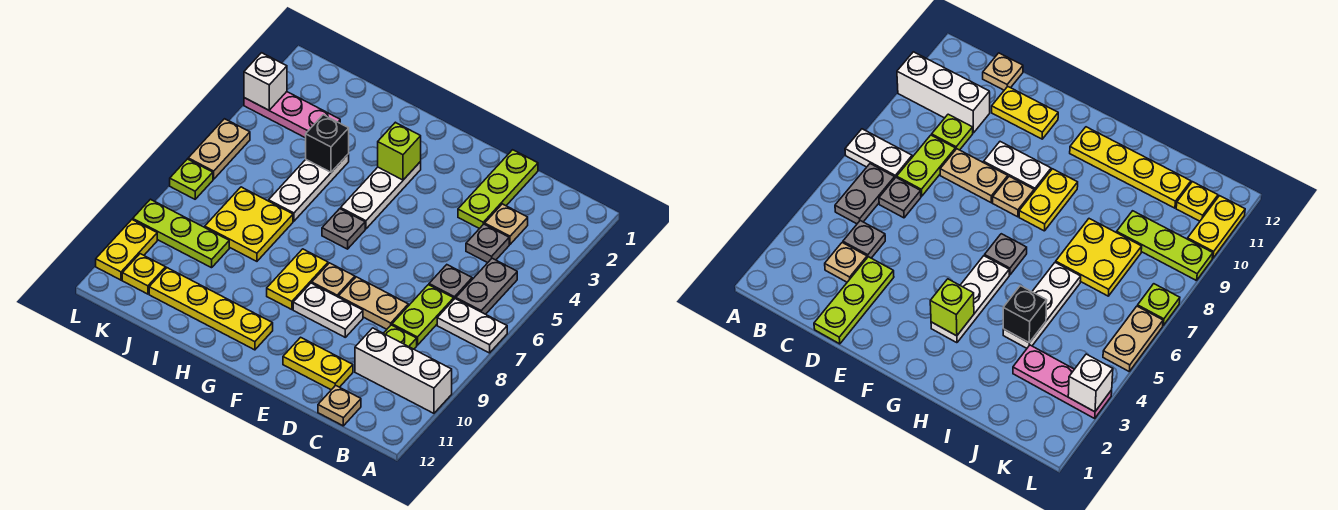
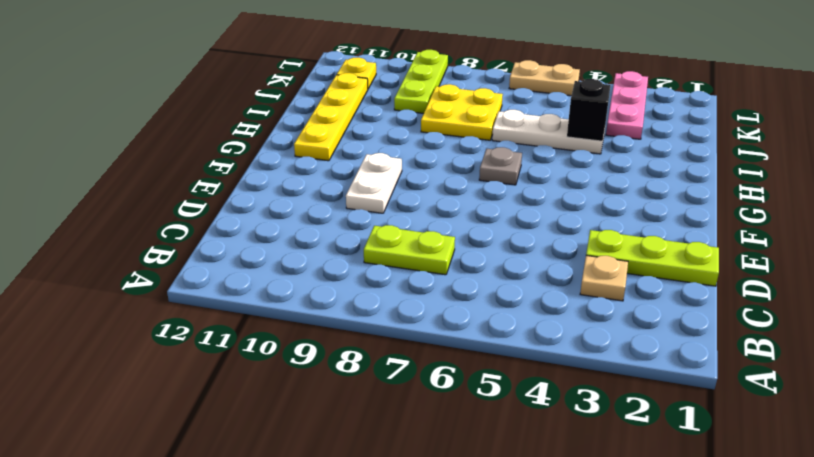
none -> white plate A7:B7 level 1
none -> white brick A10:C10 level 1
none -> grey plate B5:B6 level 1

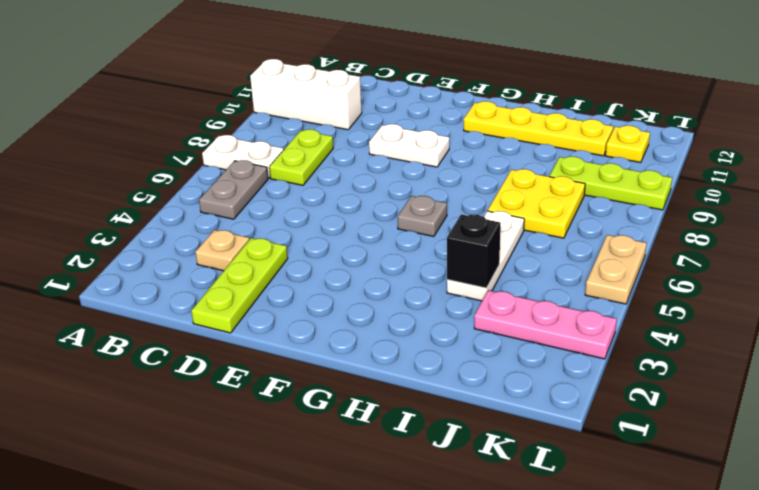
none -> grey plate C4 level 1
none -> grey plate C6 level 1
none -> lime plate C9 level 1

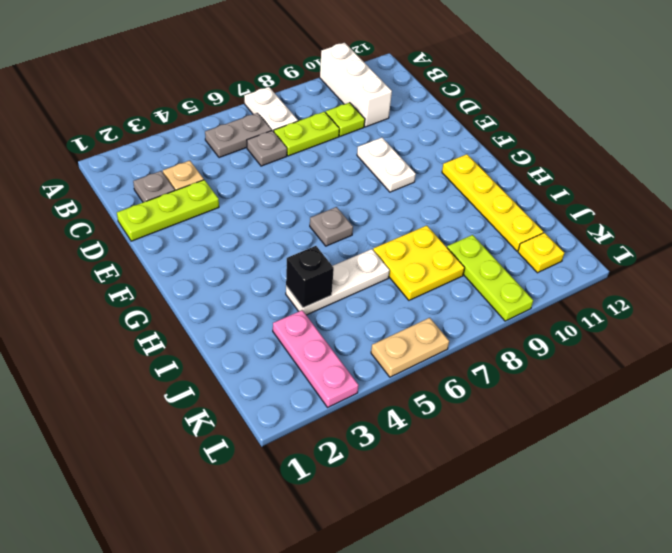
grey plate C2 level 1 -> grey plate C4 level 1
none -> tan plate C12 level 1
none -> tan plate D8:E8 level 1
none -> yellow plate D11:E11 level 1

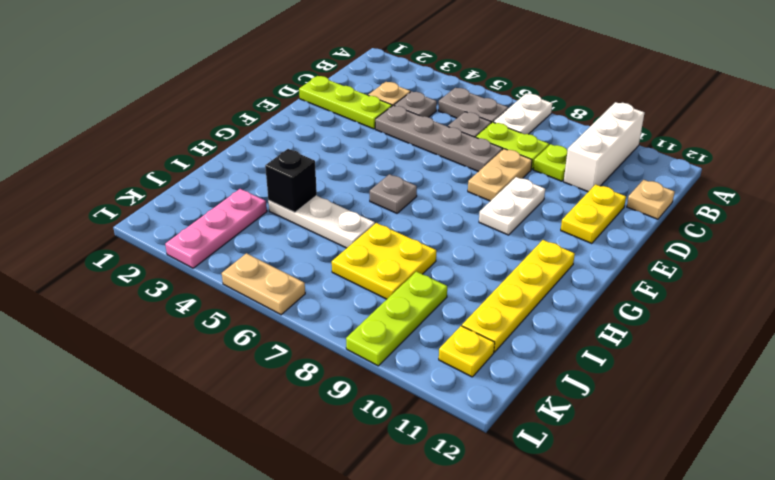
grey plate D4:D7 level 1 -> none
none -> tan plate F8 level 1
none -> white plate G3:G5 level 1
none -> yellow plate G8:G9 level 1

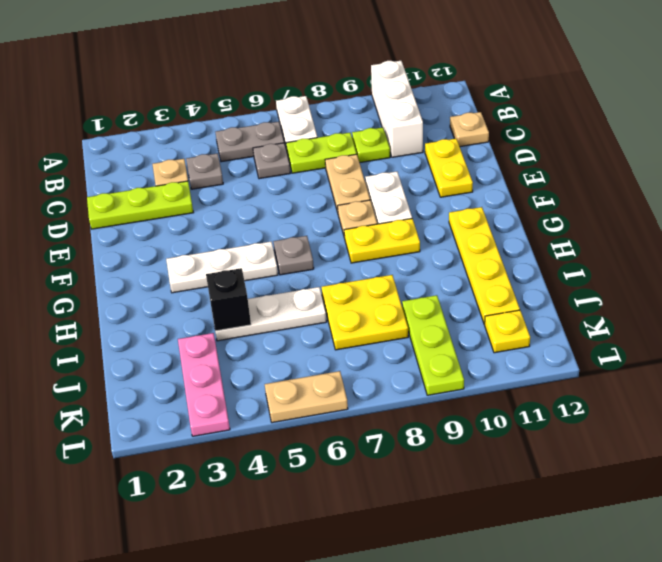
none -> lime plate L7 level 1
none -> yellow plate L10:L11 level 1
none -> lime brick G3 level 2

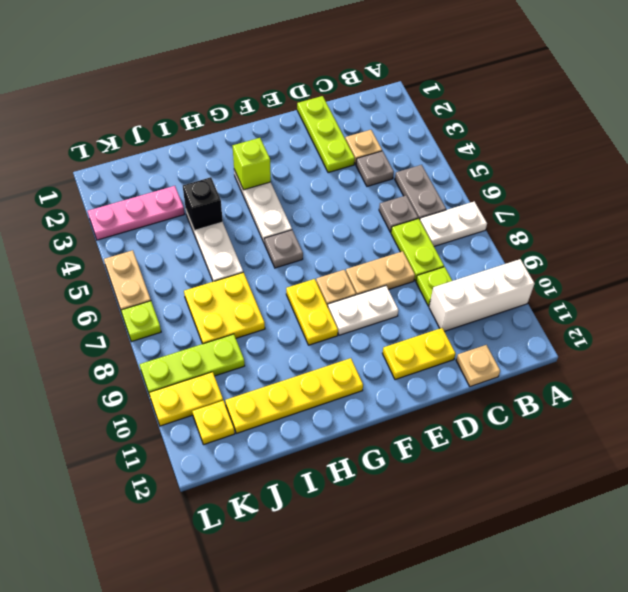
yellow plate K10:L10 level 1 -> yellow plate L10:L11 level 1
none -> white brick L3 level 2

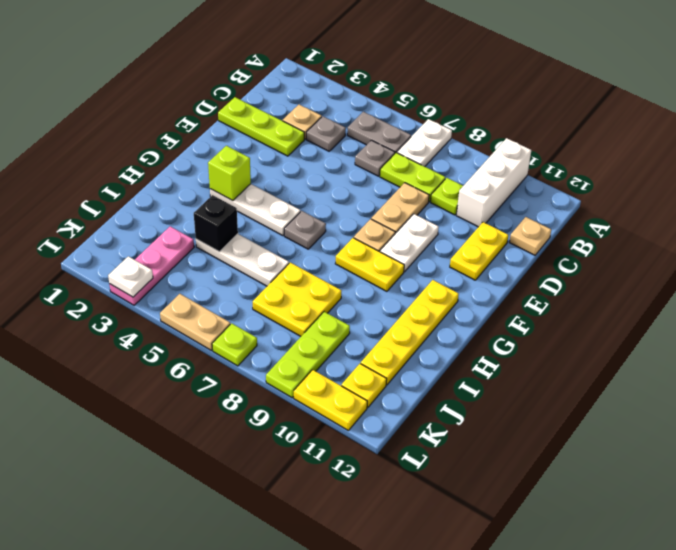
white plate L3 level 2 -> white brick L3 level 2

